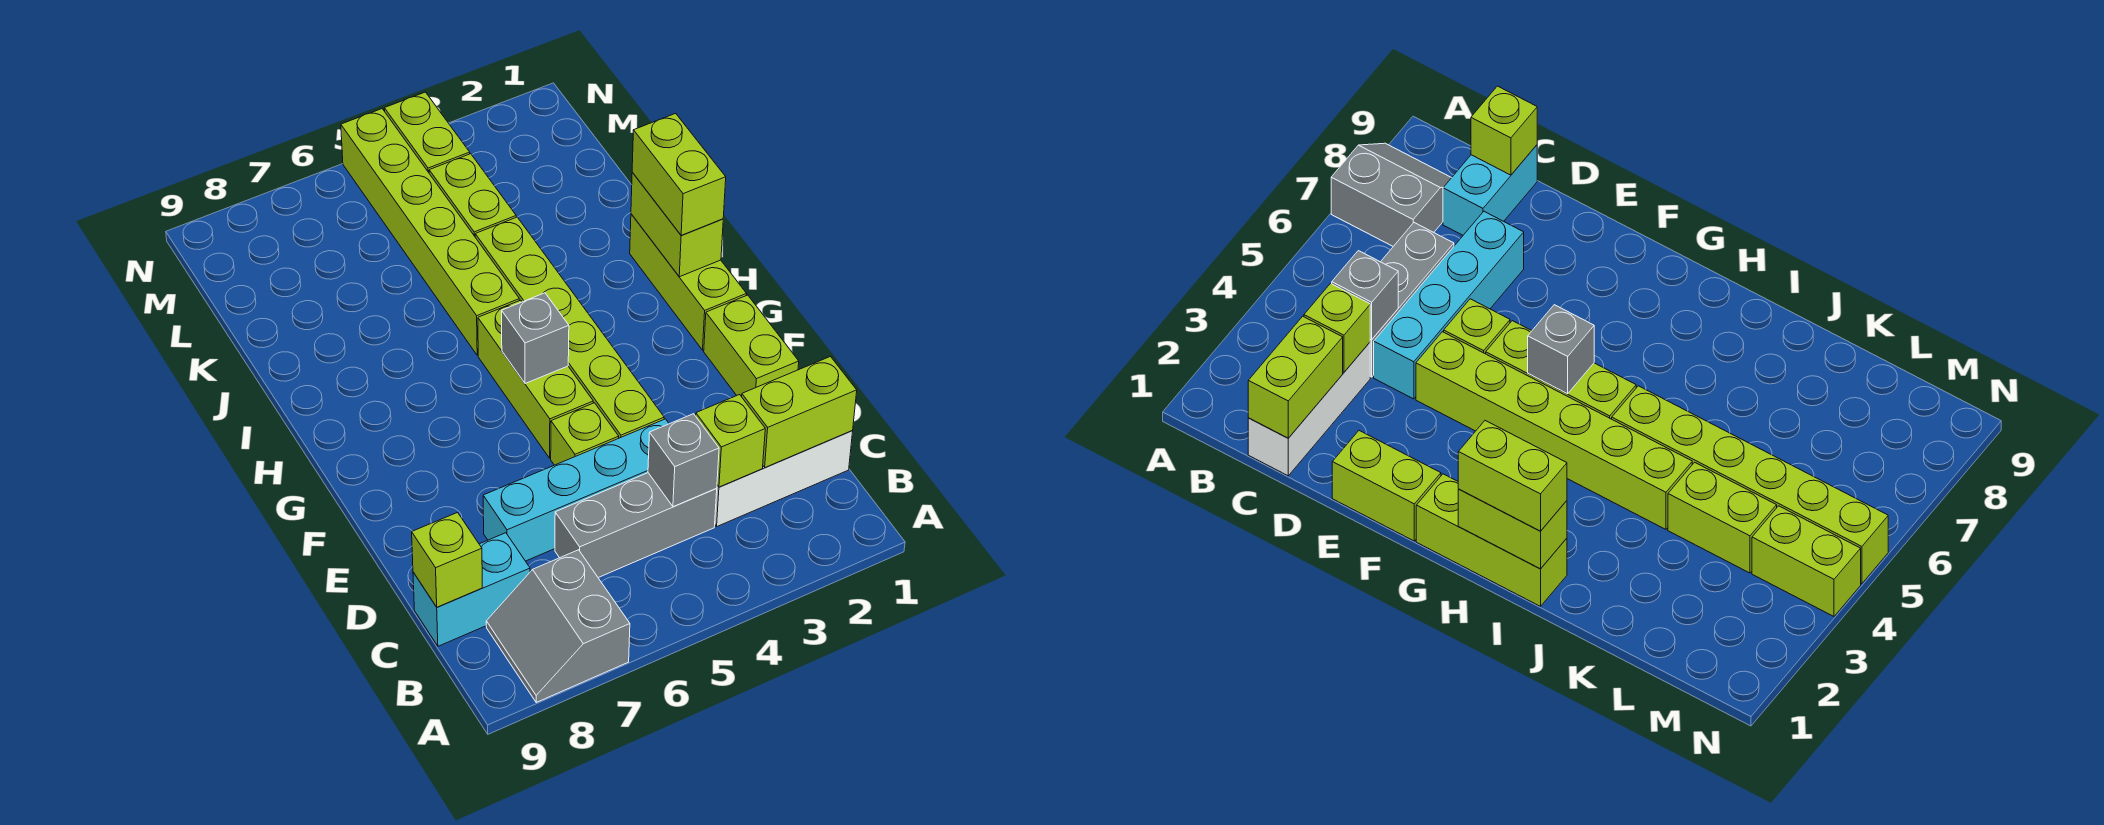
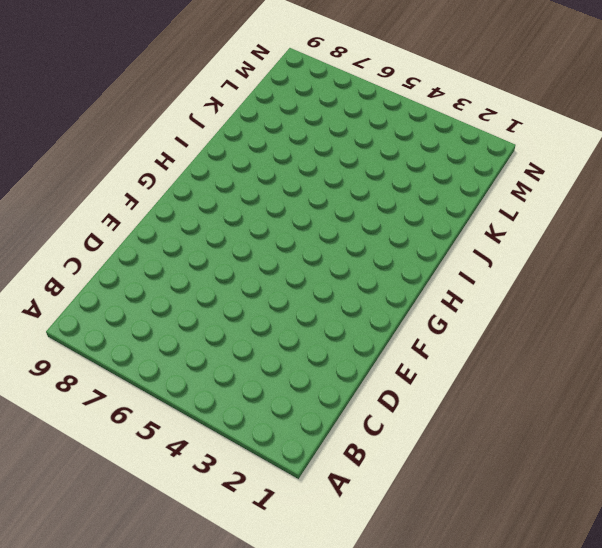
none -> grey slope A7:B8 level 1 top 7
none -> white brick C1:C3 level 1
none -> grey brick C4:C6 level 1

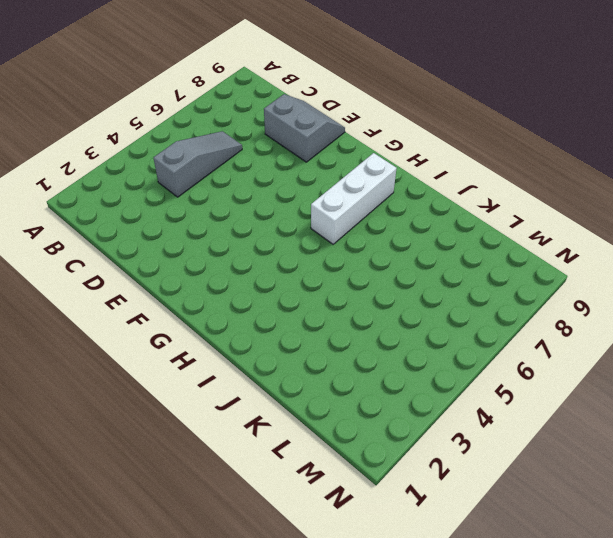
grey slope C4:C6 level 1 top 4 -> grey brick C4:C6 level 1
grey slope D8:E9 level 1 top 8 -> grey slope A7:B8 level 1 top 7
white brick H6:H8 level 1 -> white brick C1:C3 level 1
none -> cyan brick C8:C9 level 1
none -> cyan brick D4:D7 level 1
none -> lime brick E1:F1 level 1

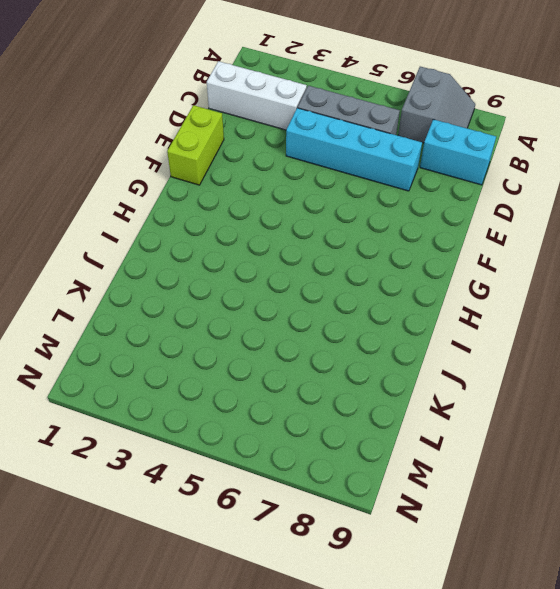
none -> lime brick E4:J4 level 1
none -> lime brick E5 level 1
none -> lime brick F5:H5 level 1

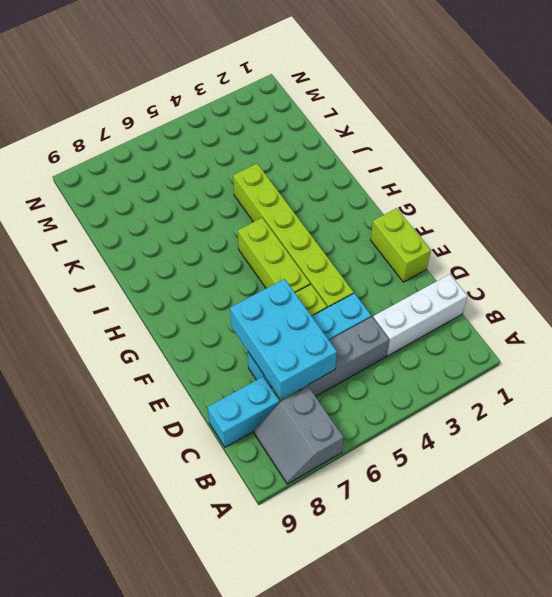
cyan brick C6:E7 level 2 -> none
none -> lime brick G1:I1 level 1
none -> lime brick I5:N5 level 1
none -> lime brick K4:L4 level 1

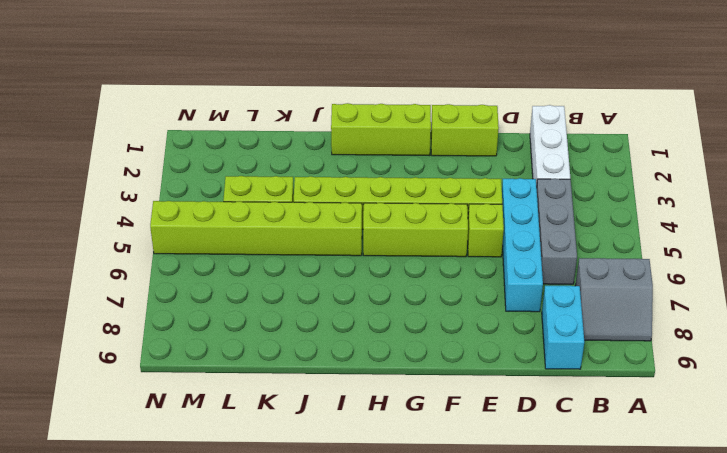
none -> lime brick M4:N4 level 1
none -> lime brick C1:C2 level 2
none -> lime brick C3 level 2

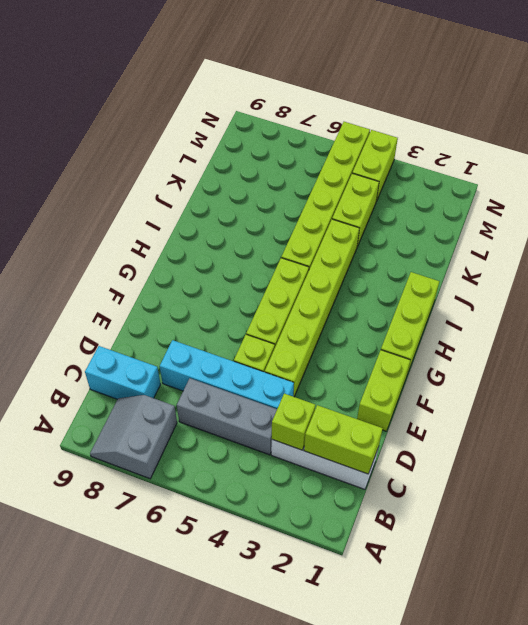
none -> grey brick C4 level 2
none -> lime brick C9 level 2
none -> grey brick G5 level 2

